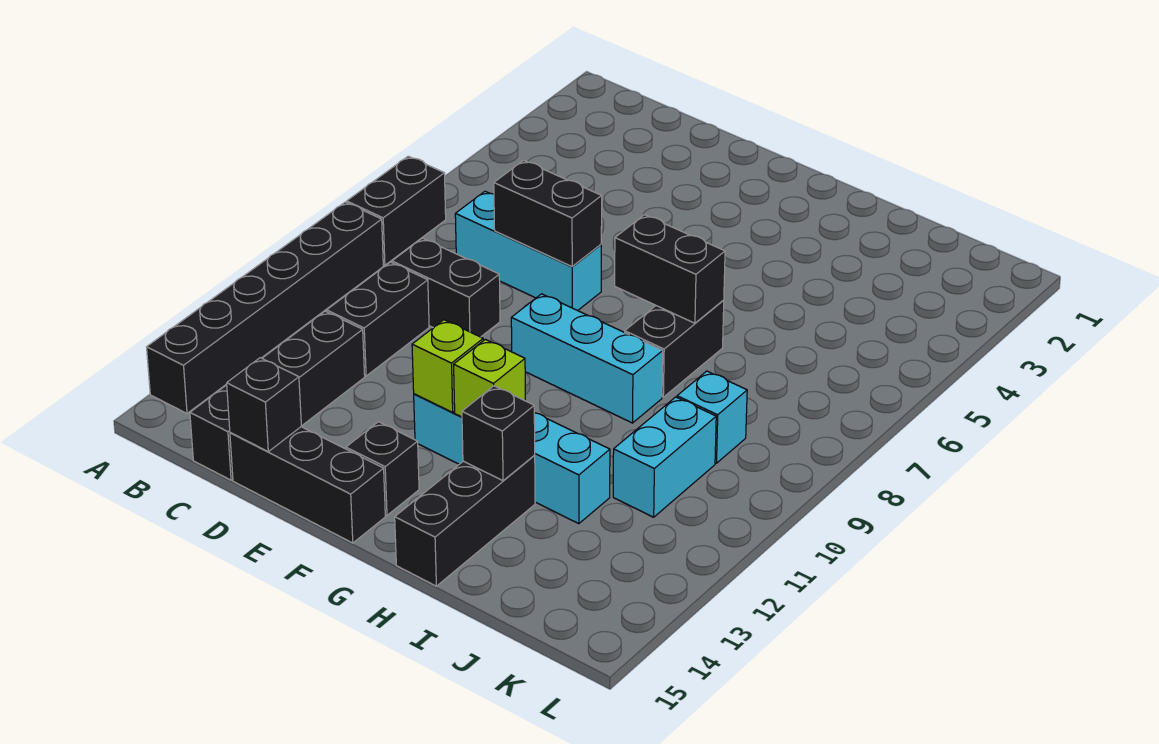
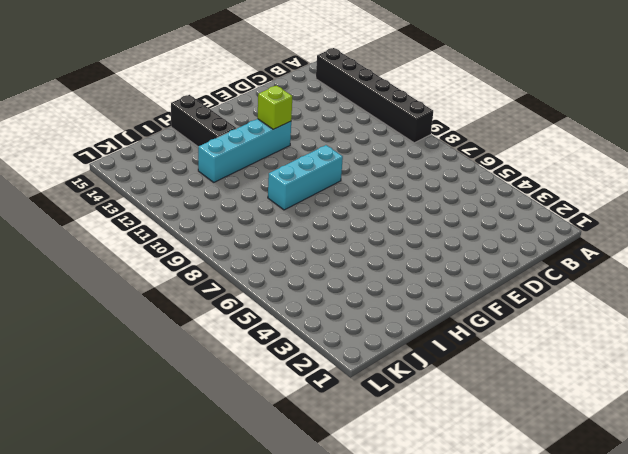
none -> black brick A7:A8 level 1
none -> cyan brick C7:E7 level 1
none -> black brick C9:D9 level 1

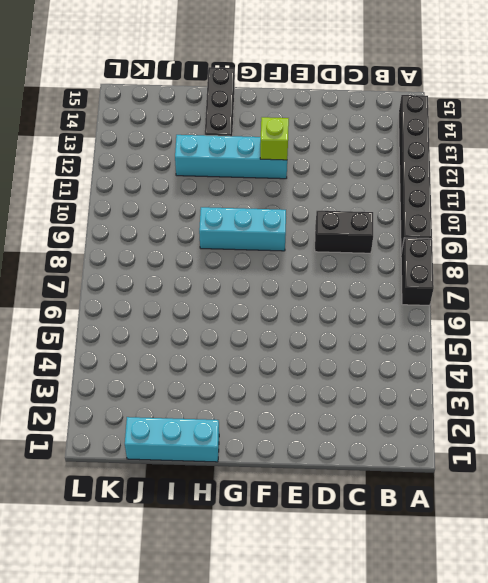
cyan brick H1:J1 level 1 -> cyan brick C7:E7 level 1
none -> black brick C10:C11 level 1
none -> black brick C12:C15 level 1
none -> black brick D15:F15 level 1

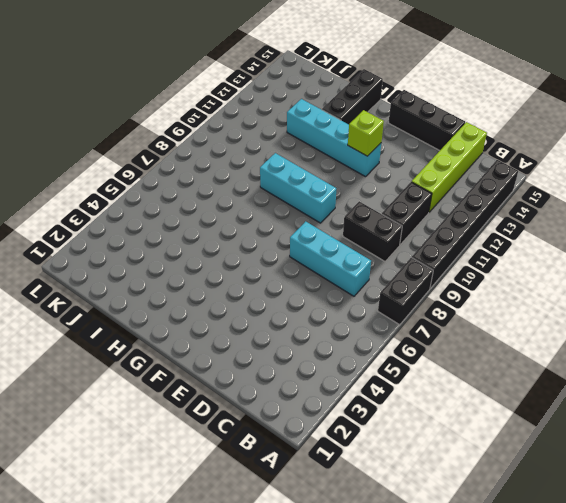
lime brick C12:C15 level 1 -> black brick C12:C15 level 1
none -> black brick F14 level 1
none -> black brick H7:H8 level 1
none -> cyan brick J9 level 1

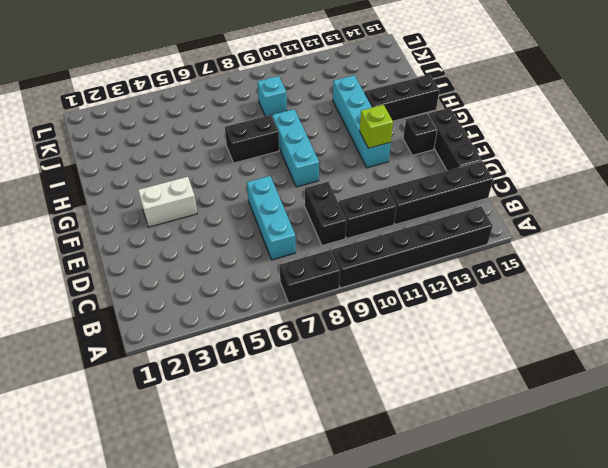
white brick F3:F4 level 1 -> none
none -> cyan brick J10:J11 level 1
none -> black brick D7:E7 level 2
none -> black brick D15 level 2

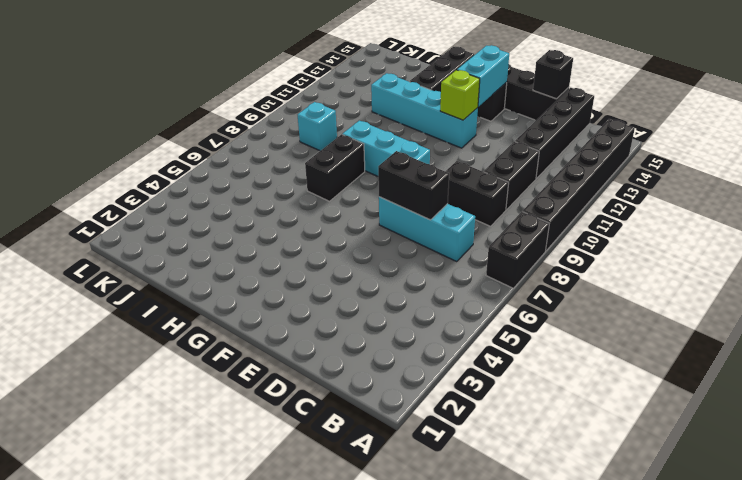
cyan brick F13:F14 level 2 -> cyan brick J10:J11 level 1
none -> black brick G7:H7 level 2
none -> lime brick G12 level 2
none -> black brick H13 level 2

